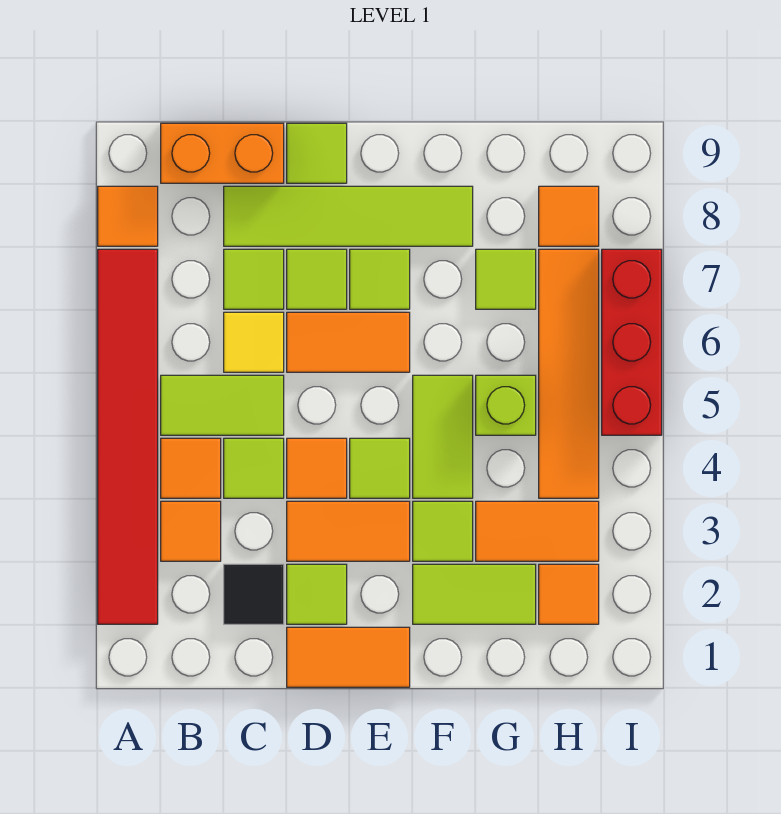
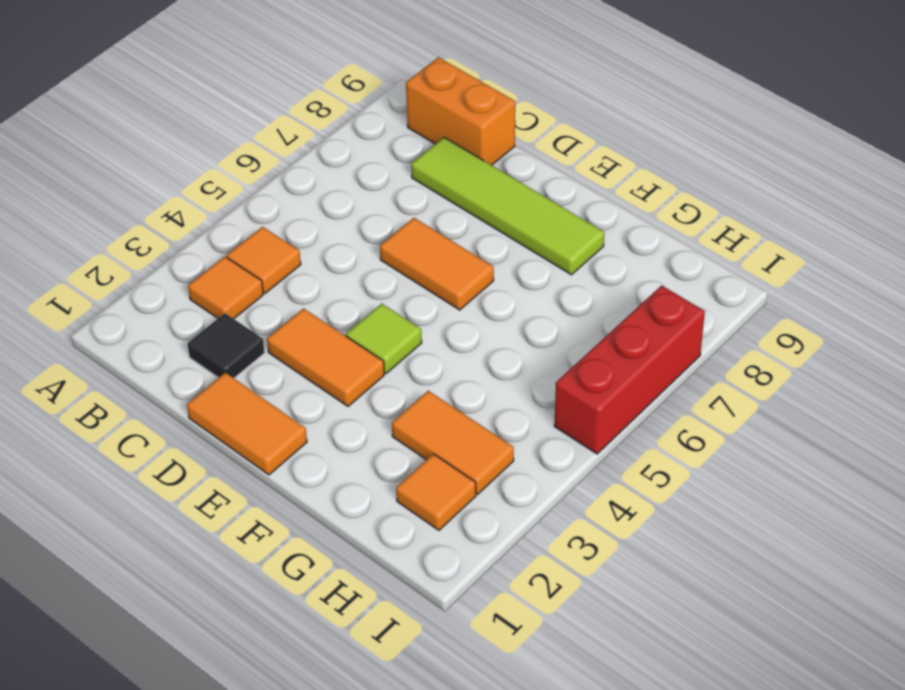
none -> red tile A2:A7 level 1
none -> orange tile A8 level 1
none -> lime tile B5:C5 level 1
none -> lime tile C4 level 1

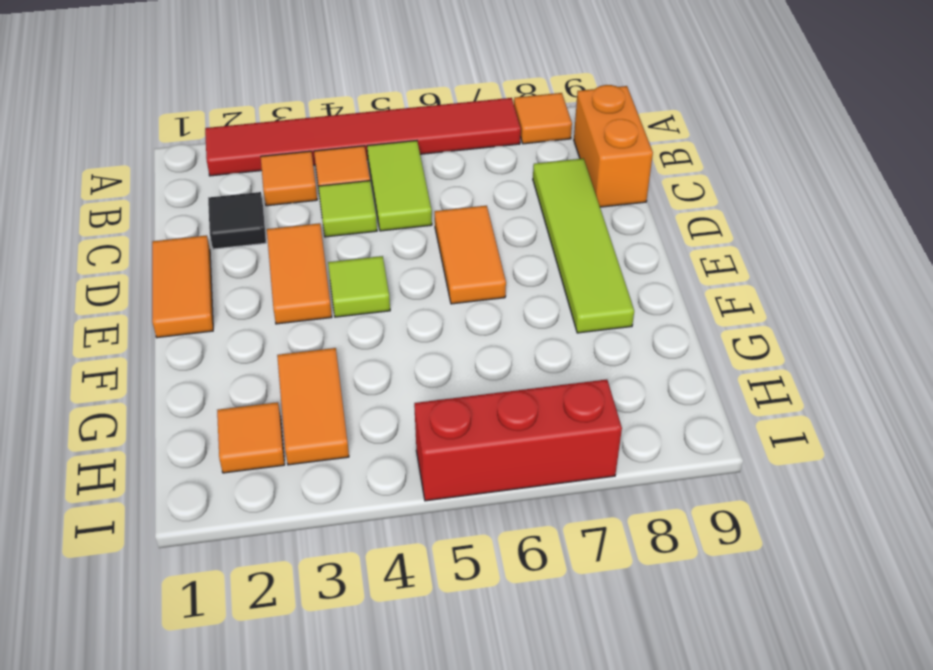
none -> yellow tile C6 level 1
none -> lime tile C7 level 1
none -> lime tile D2 level 1
none -> orange tile D4 level 1

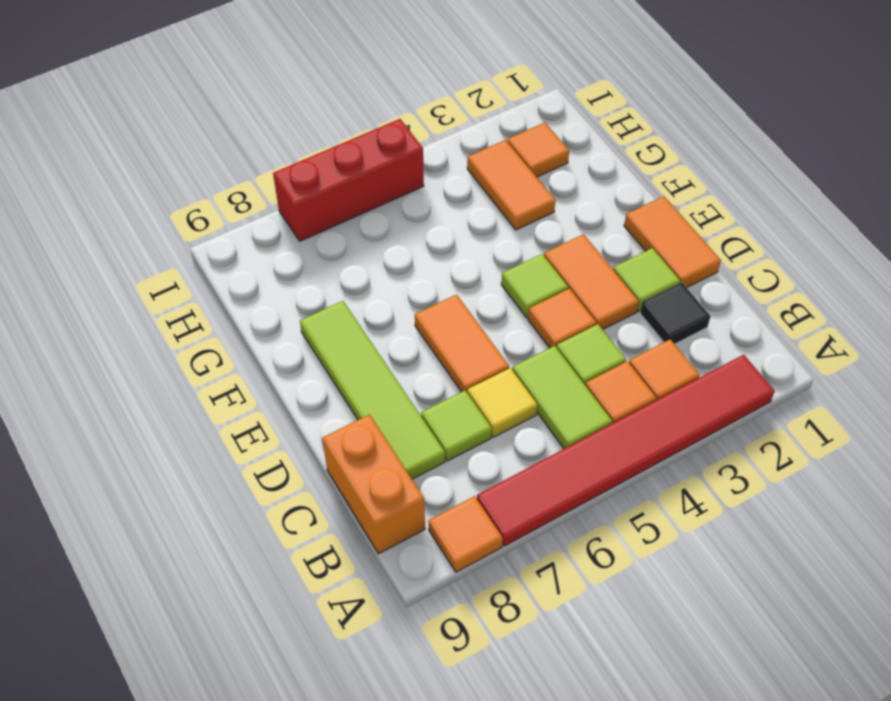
none -> lime tile D7 level 1
none -> lime tile D9 level 1
none -> lime tile E7 level 1
none -> lime tile F2:G2 level 1

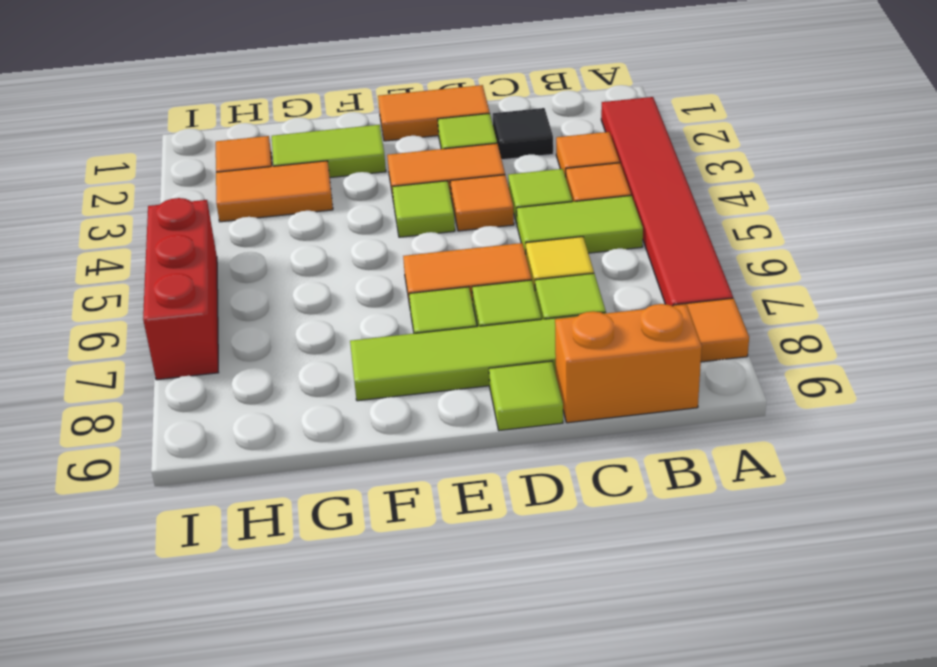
none -> lime tile F3 level 1
none -> lime tile F4:F5 level 1
none -> lime brick G5 level 1
none -> lime tile G7 level 1

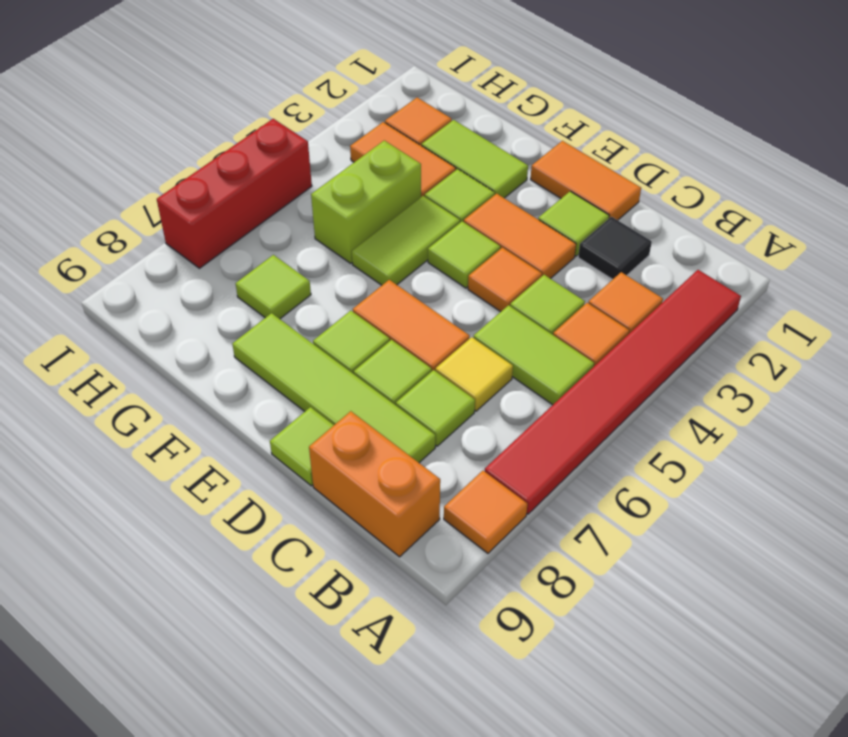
lime brick G4:G5 level 1 -> lime brick G5 level 1
none -> orange tile H4:H7 level 1
none -> orange tile H8 level 1

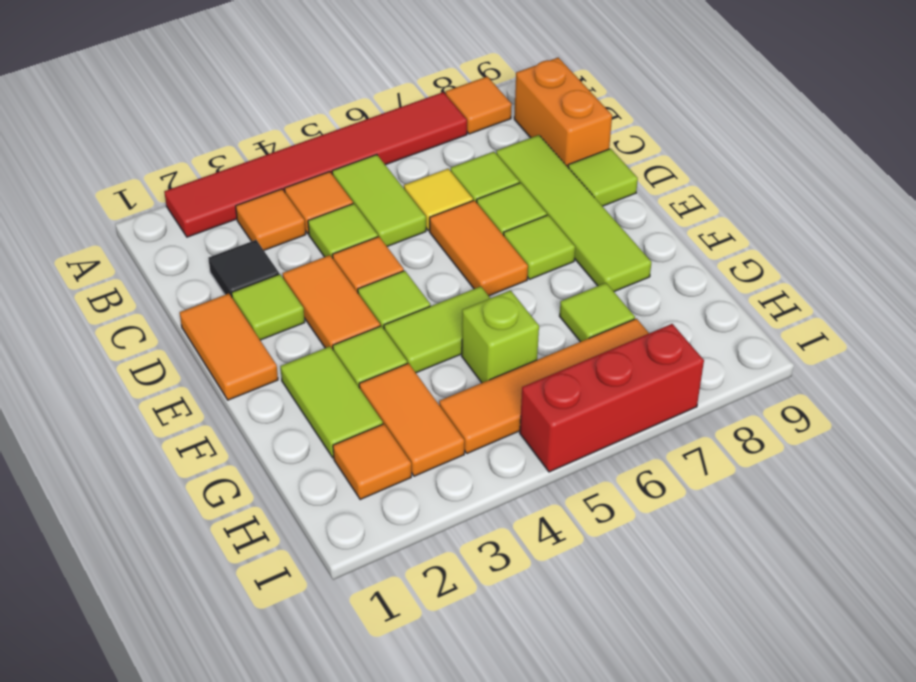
none -> orange tile H8 level 1

